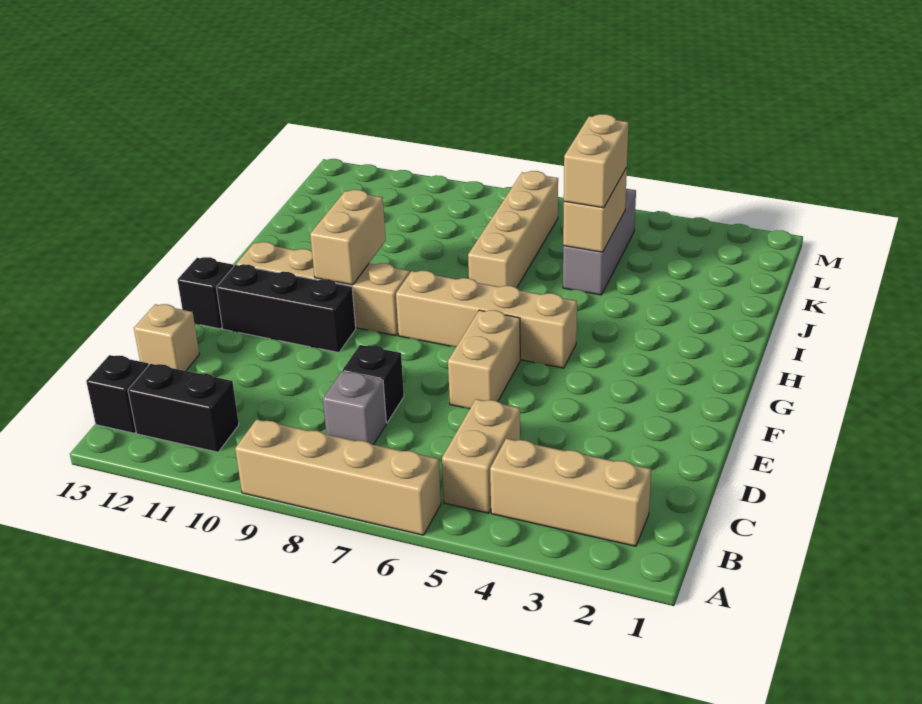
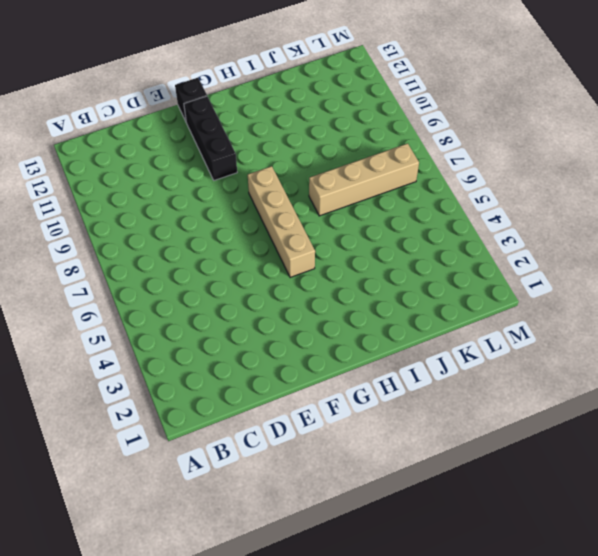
none -> tan brick A6:A9 level 1
none -> tan brick B2:B4 level 1
none -> tan brick B5:C5 level 1

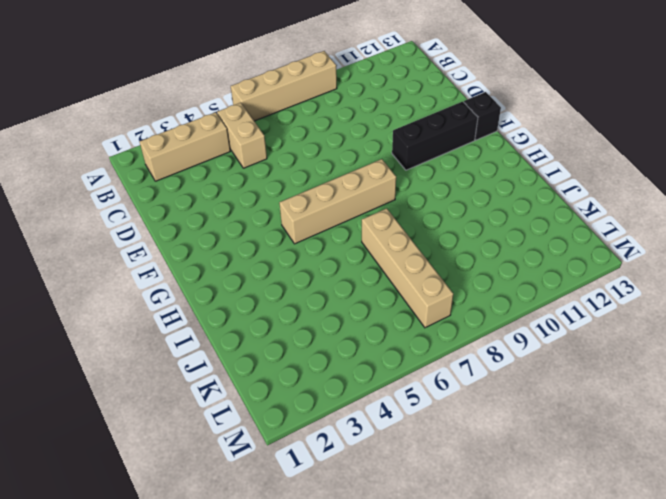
none -> black brick B11:B12 level 1
none -> black brick B13 level 1
none -> grey brick C8 level 1

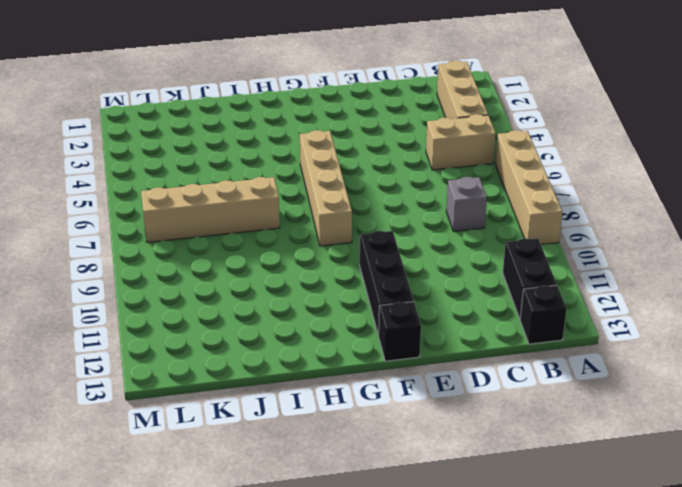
none -> black brick D8 level 1
none -> tan brick D13 level 1
none -> tan brick E6:F6 level 1

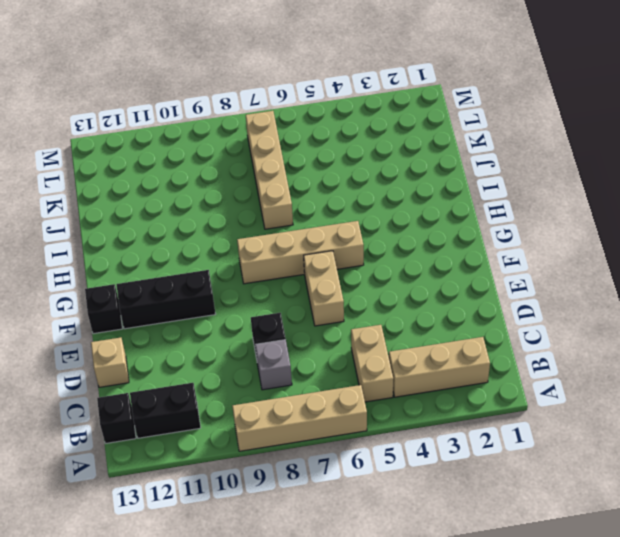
none -> tan brick G9:G12 level 1
none -> grey brick J5:L5 level 1
none -> tan brick G10:H10 level 2

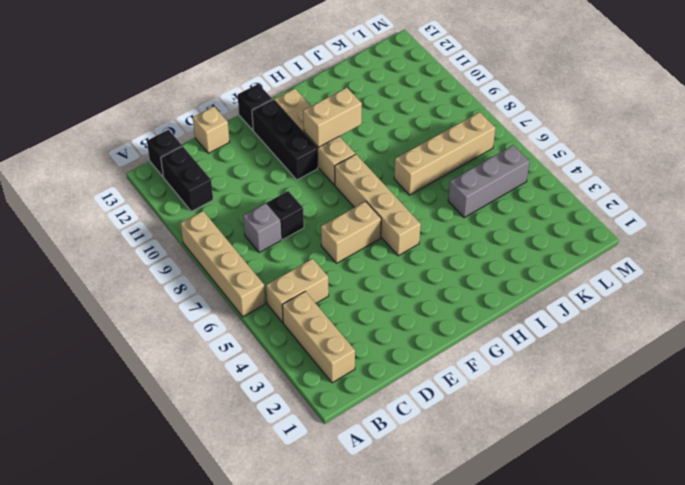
none -> tan brick J5:K5 level 2
none -> tan brick J5:K5 level 3

